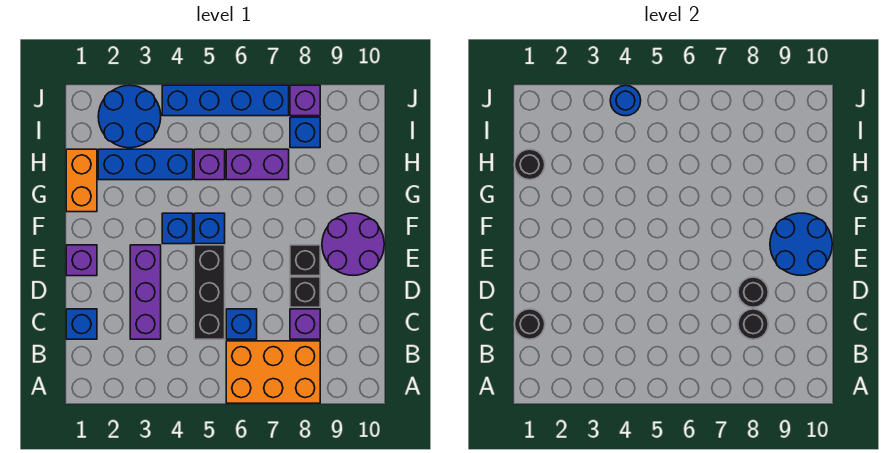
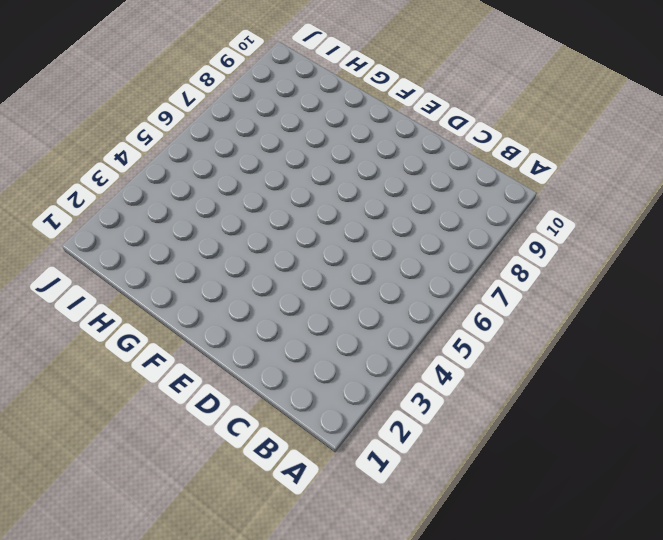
none -> orange brick A6:B8 level 1
none -> blue brick C1 level 1
none -> purple brick C3:E3 level 1

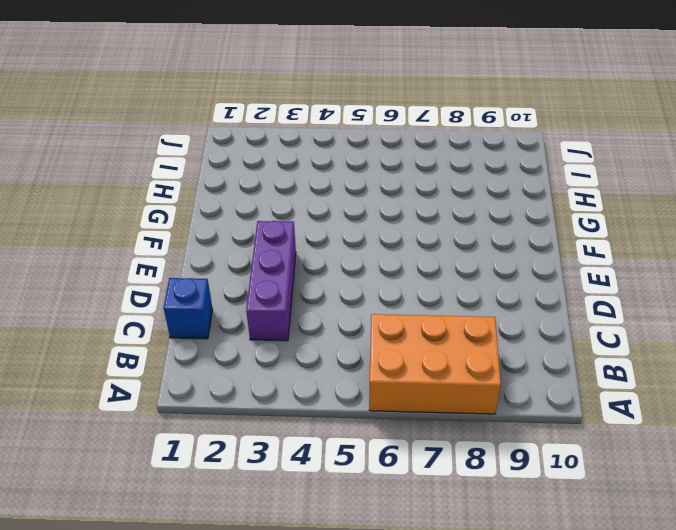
none -> black brick C5:E5 level 1
none -> blue brick C6 level 1
none -> purple brick C8 level 1

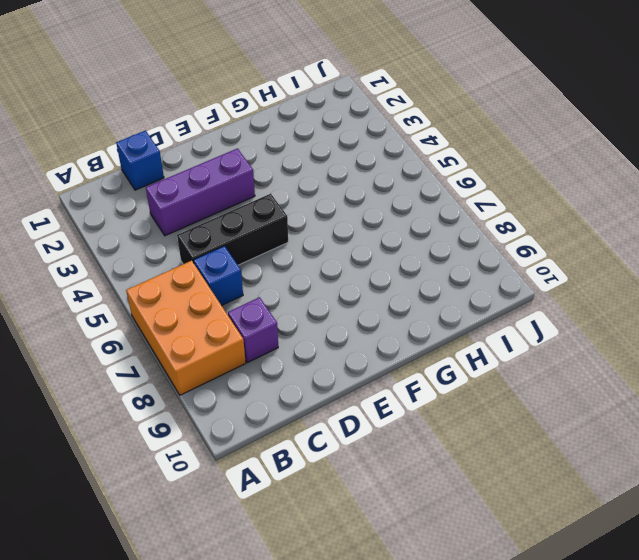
none -> black brick D8 level 1
none -> purple brick E1 level 1
none -> black brick E8 level 1

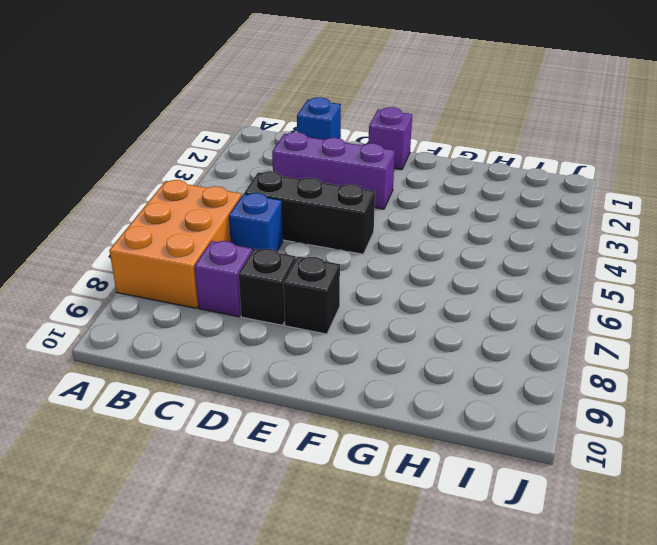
none -> purple round brick E9:F10 level 1
none -> blue brick F4 level 1
none -> blue brick F5 level 1

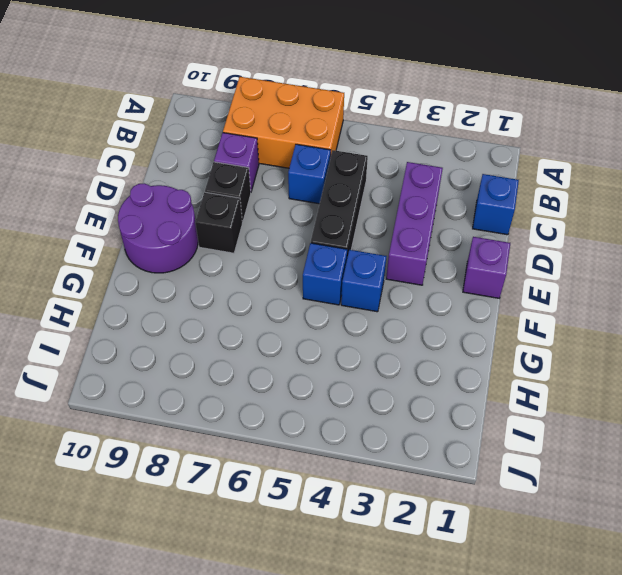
none -> orange brick G1:H1 level 1
none -> blue brick H2:H4 level 1
none -> purple brick H5 level 1

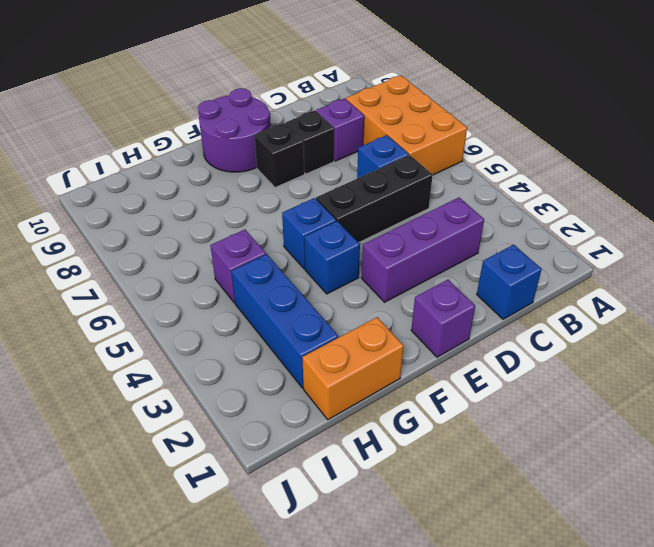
none -> purple brick H6:H7 level 1
none -> blue round brick I2:J3 level 1
none -> blue brick I8 level 1

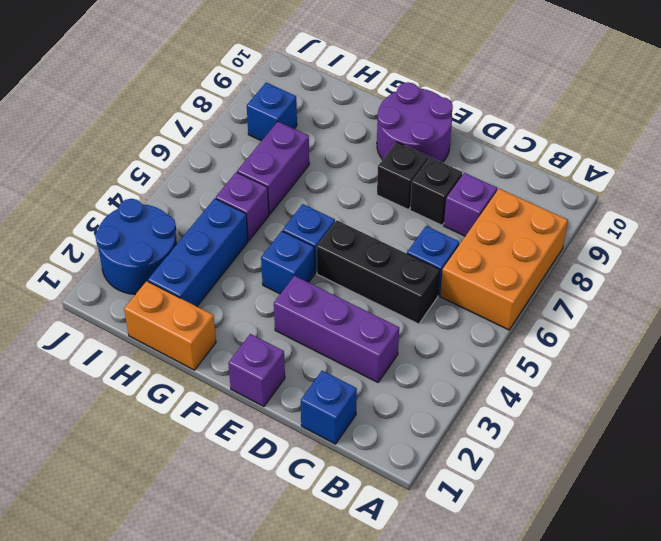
none -> blue brick J4:J7 level 1
none -> purple brick J8 level 1
none -> black round brick C1 level 2

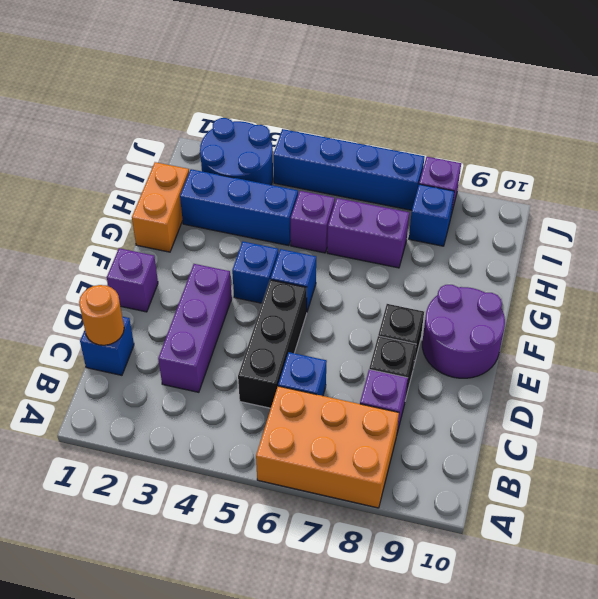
orange round brick C1 level 2 -> black round brick C1 level 2
none -> black round brick C8 level 2
none -> black round brick D8 level 2
none -> blue round brick E9:F10 level 2

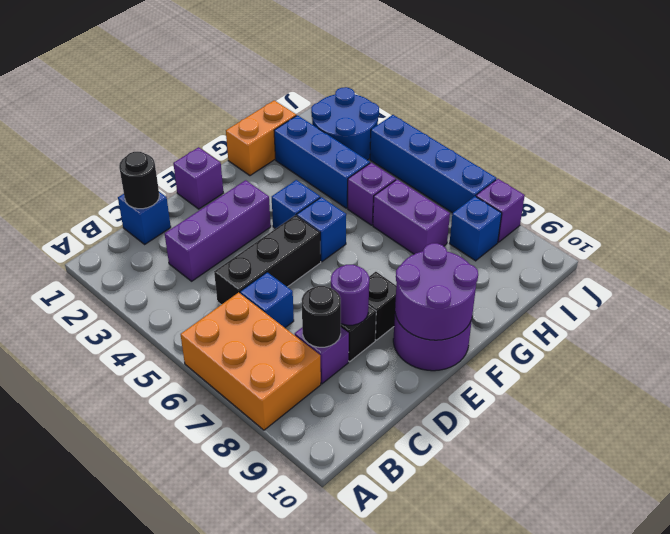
purple round brick D8 level 2 -> black round brick D8 level 2
purple round brick E9:F10 level 2 -> blue round brick E9:F10 level 2
none -> black round brick H1 level 2
none -> blue round brick J4 level 2

